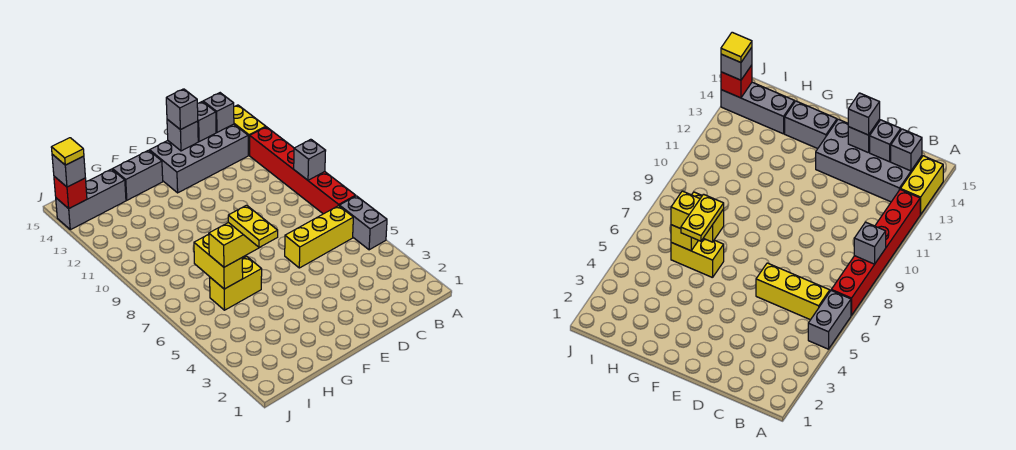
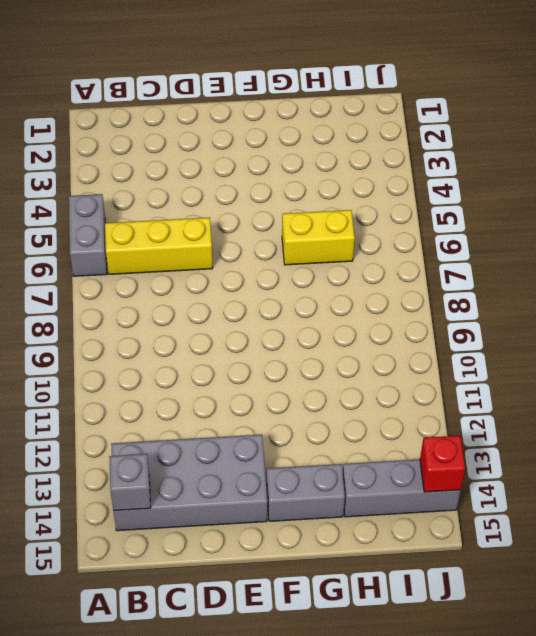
none -> red brick A7:A12 level 1
none -> yellow brick A13:A14 level 1
none -> grey brick A9 level 2

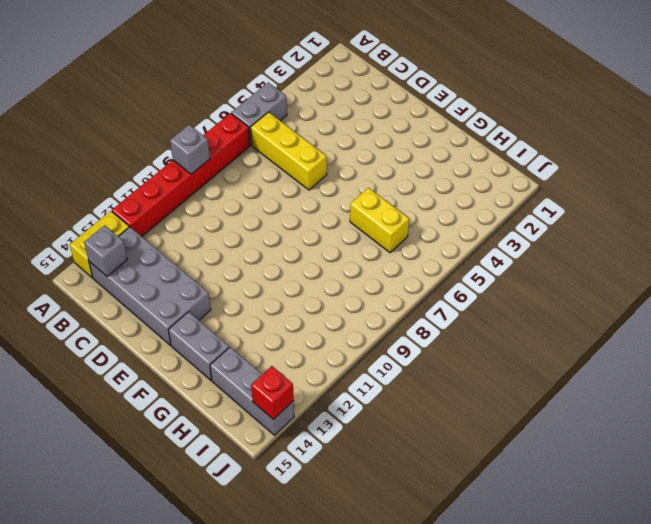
none -> grey brick C14 level 2
none -> grey brick D14 level 2
none -> yellow brick H6:H7 level 2

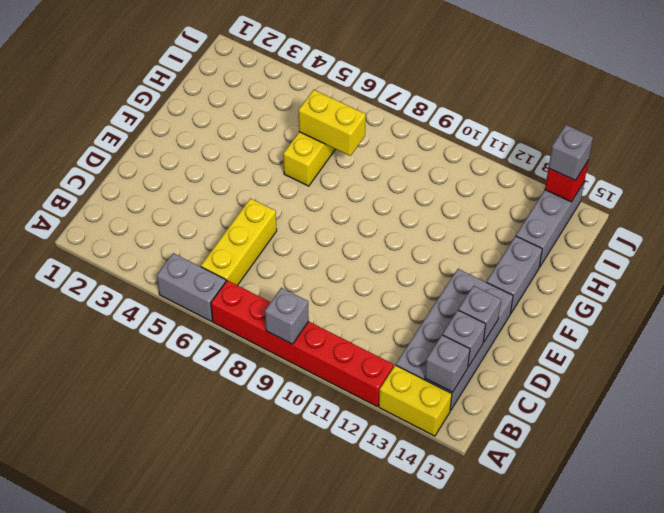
none -> grey brick D14 level 3
none -> yellow brick G6:H6 level 3
none -> yellow plate G5:G6 level 4

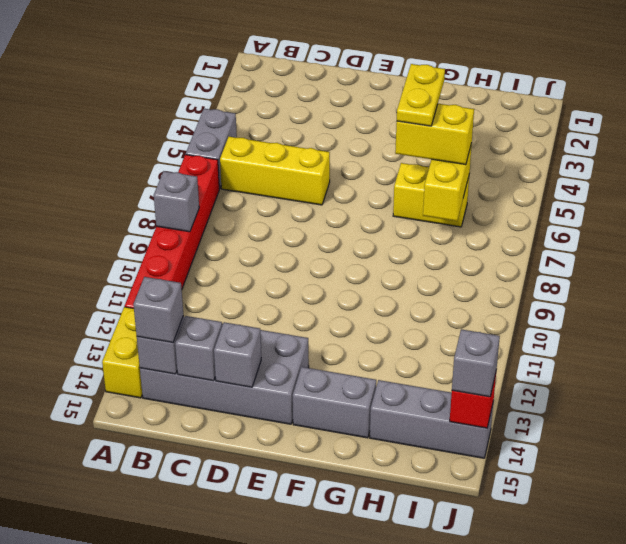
grey brick B14 level 3 -> grey brick D14 level 3
none -> yellow tile J14 level 4

